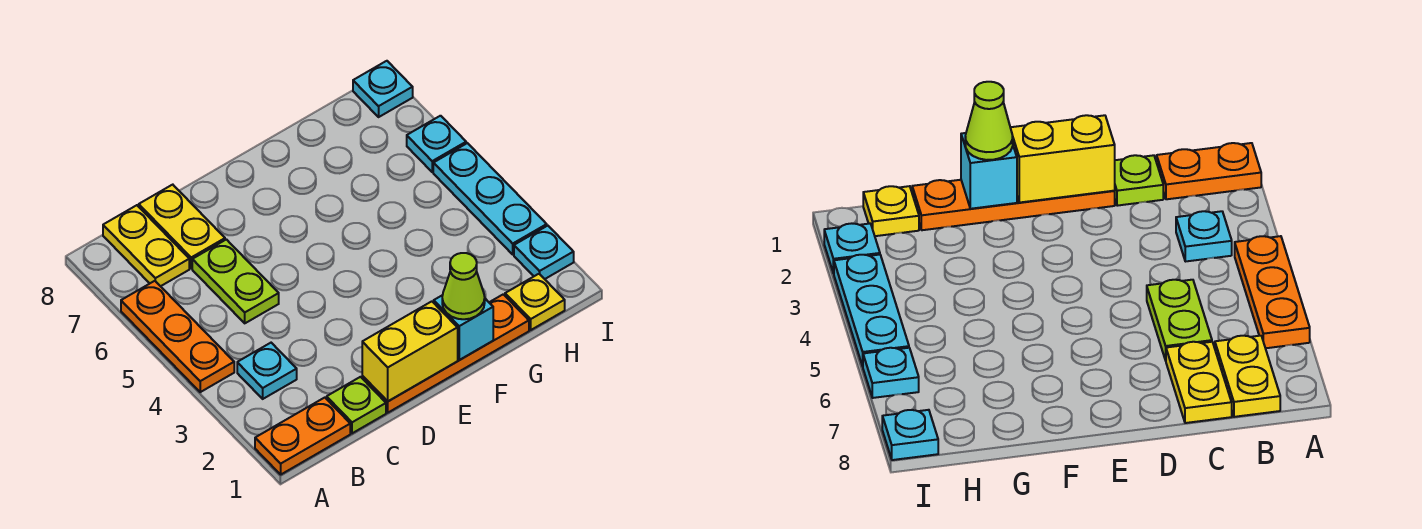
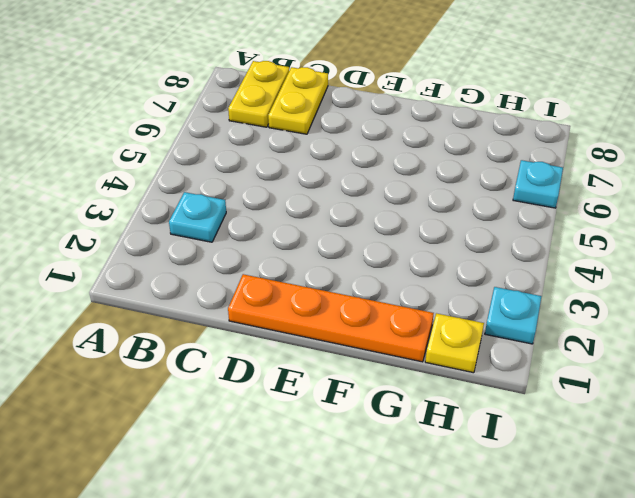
none -> orange plate A1:B1 level 1
none -> orange plate A4:A6 level 1
none -> lime plate C1 level 1

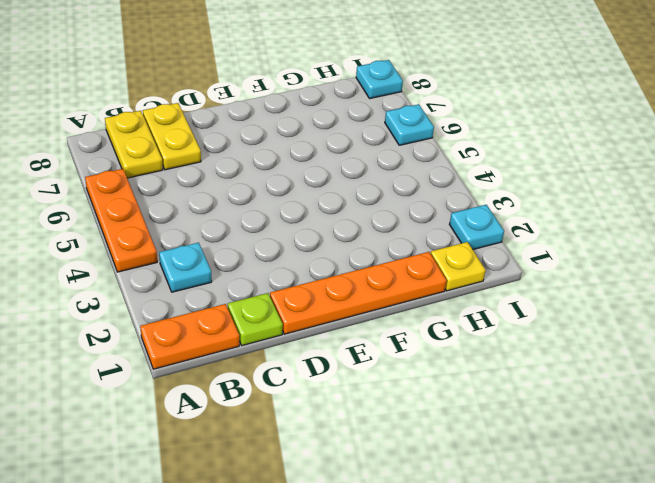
none -> lime plate C5:C6 level 1
none -> cyan plate I3:I5 level 1
none -> yellow brick D1:E1 level 2

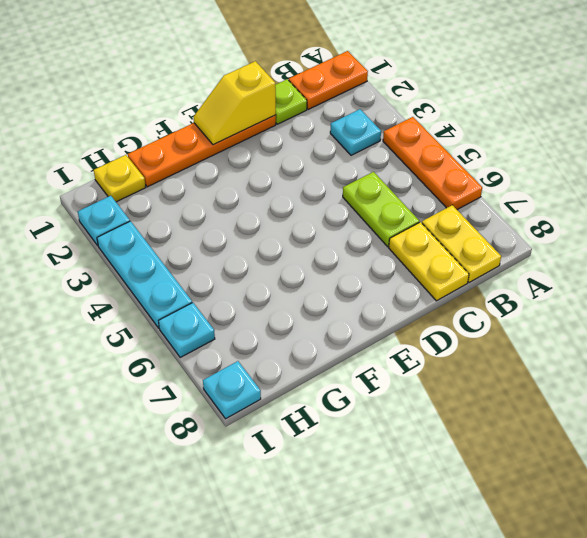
yellow slope D1:E1 level 2 top D -> yellow brick D1:E1 level 2
none -> cyan brick F1 level 2
none -> lime cone F1 level 3

